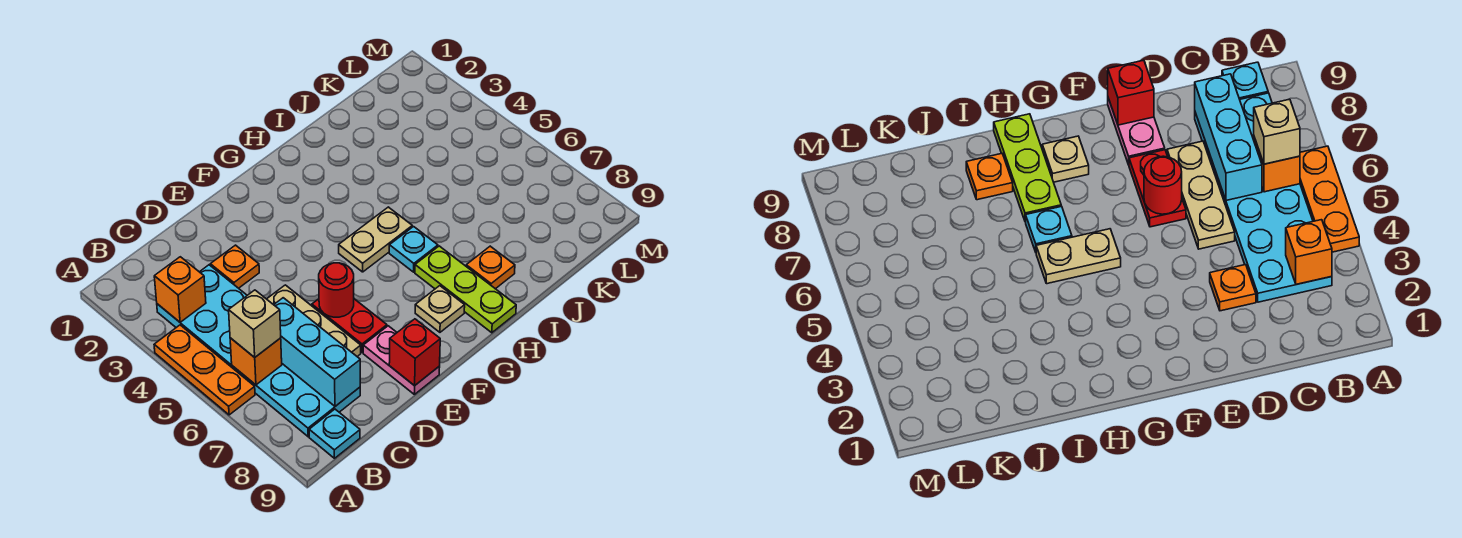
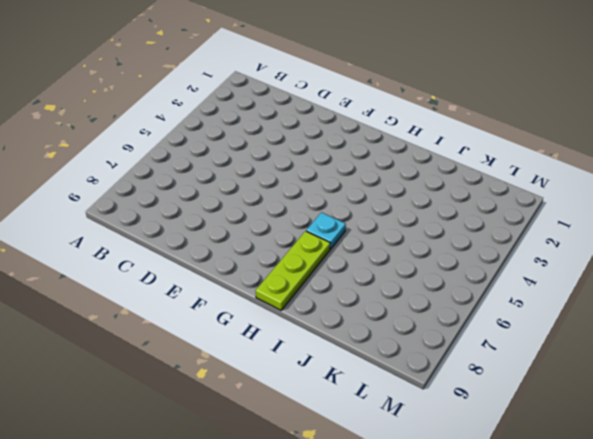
none -> orange plate A4:A6 level 1
none -> cyan plate B3:C8 level 1
none -> cyan plate B9 level 1

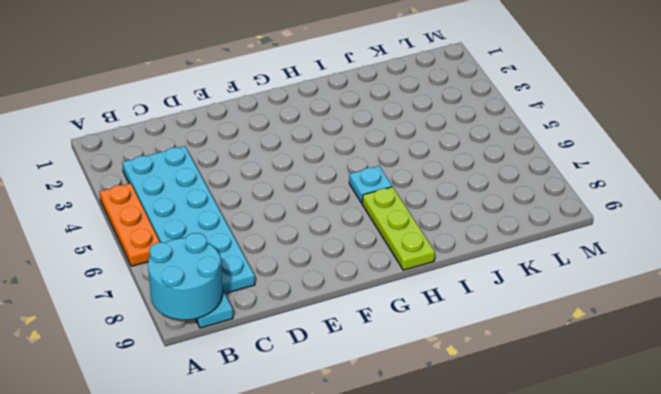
cyan round brick A8:B9 level 2 -> none
none -> orange plate D3 level 1
none -> tan plate D5:D7 level 1
none -> red plate E6:E7 level 1

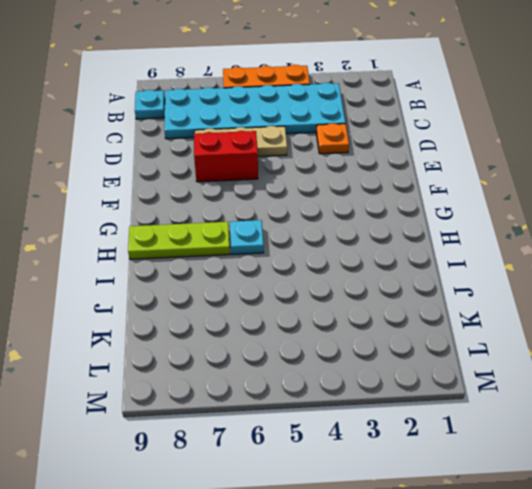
red brick E6:E7 level 1 -> red plate E6:E7 level 1
none -> pink plate E8:E9 level 1
none -> tan plate G5:H5 level 1
none -> tan plate G8 level 1

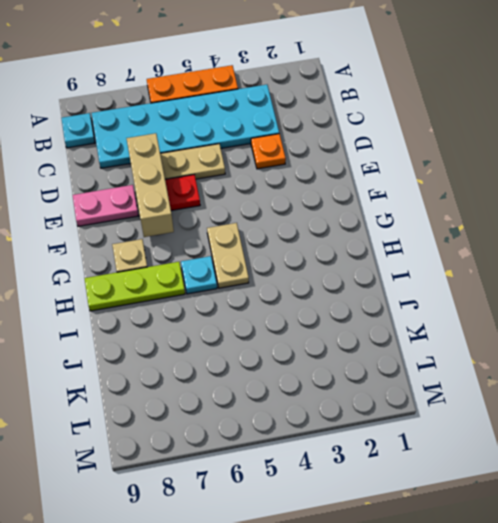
tan brick D7:F7 level 2 -> none
none -> orange plate I8 level 1
none -> orange brick B3 level 2
none -> orange brick B6 level 2

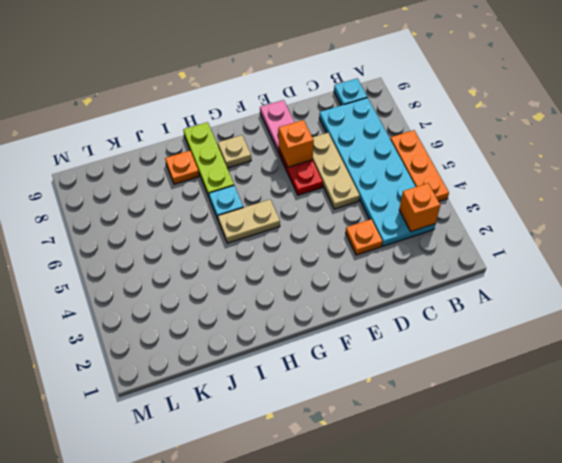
orange brick E7 level 2 -> orange brick B6 level 2
none -> cyan brick C6:C8 level 2
none -> red round brick E6 level 2
none -> red brick E9 level 2

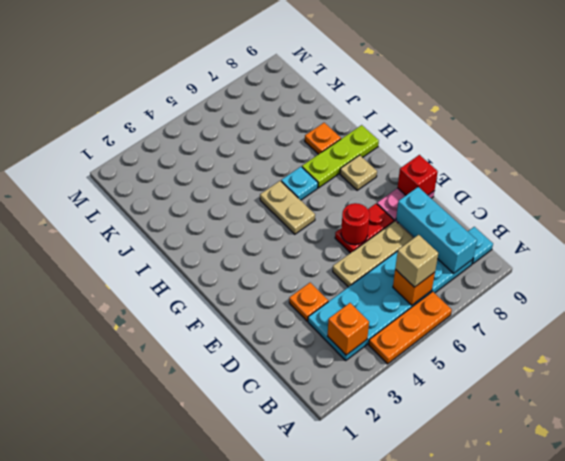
cyan brick B8:D8 level 2 -> cyan brick C6:C8 level 2

